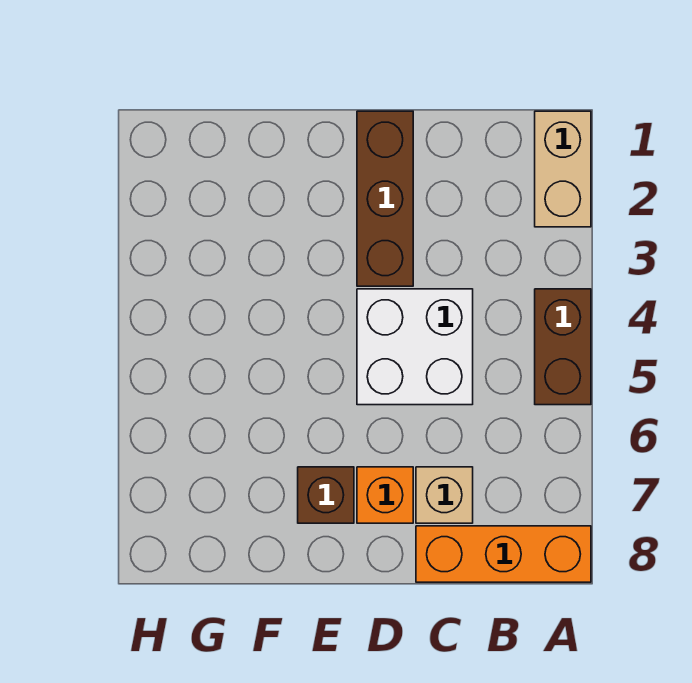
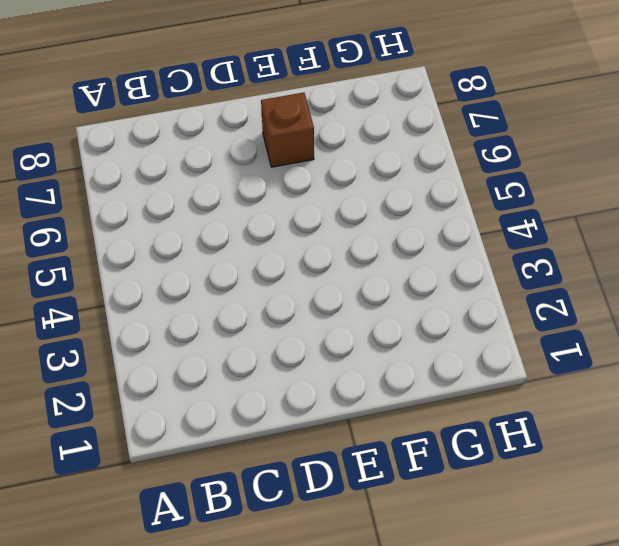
none -> tan brick A1:A2 level 1
none -> brown brick A4:A5 level 1

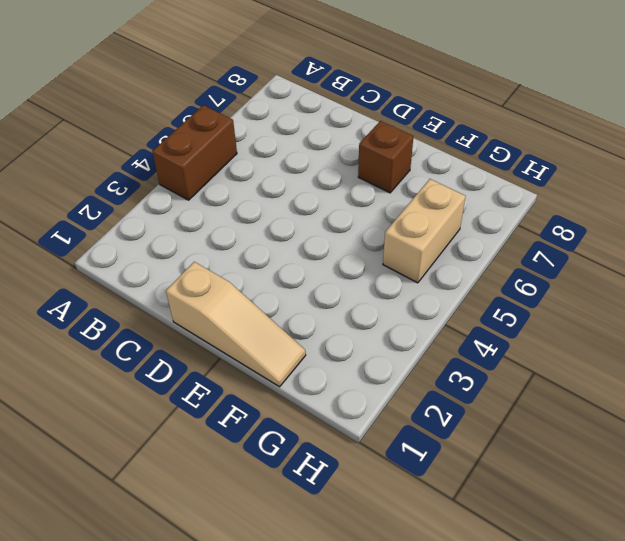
tan slope D1:F1 level 1 top D -> brown brick D1:D3 level 1
tan brick G5:G6 level 1 -> tan brick A1:A2 level 1
none -> orange brick A8:C8 level 1
none -> white brick C4:D5 level 1

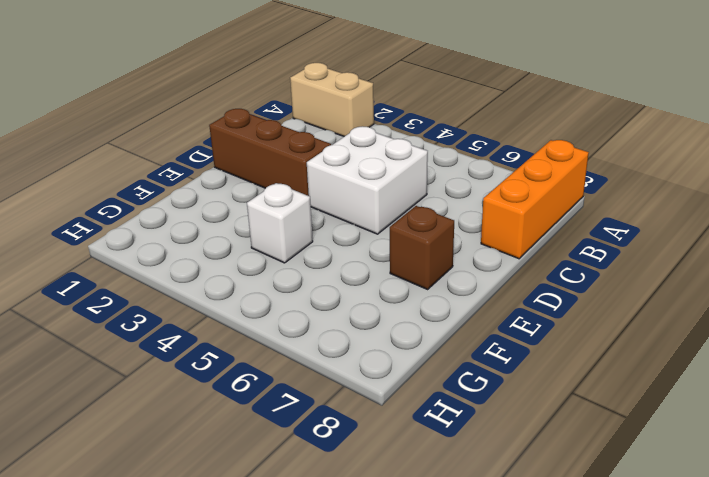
white brick F4 level 1 -> none
none -> brown brick A4:A5 level 1
none -> tan brick C7 level 1

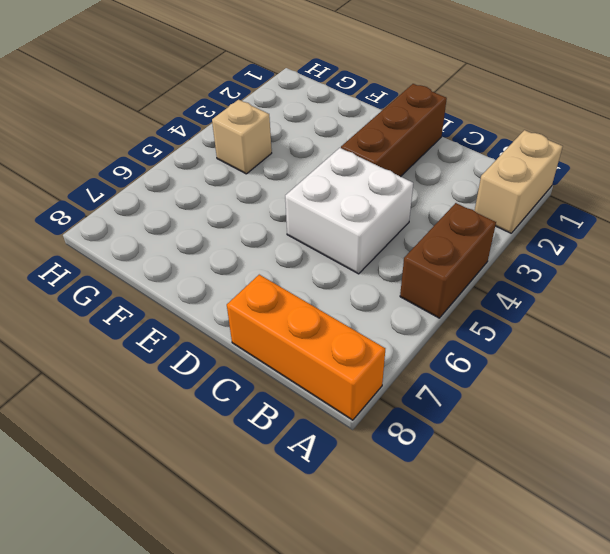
tan brick G4 level 1 -> tan brick C7 level 1
none -> orange brick D7 level 1
none -> brown brick E7 level 1

